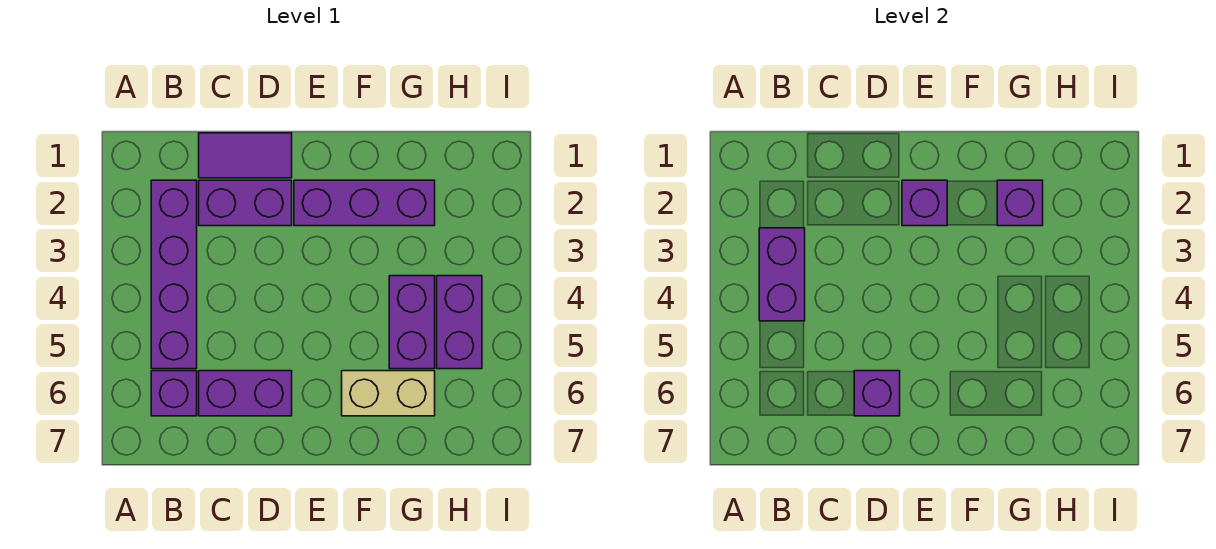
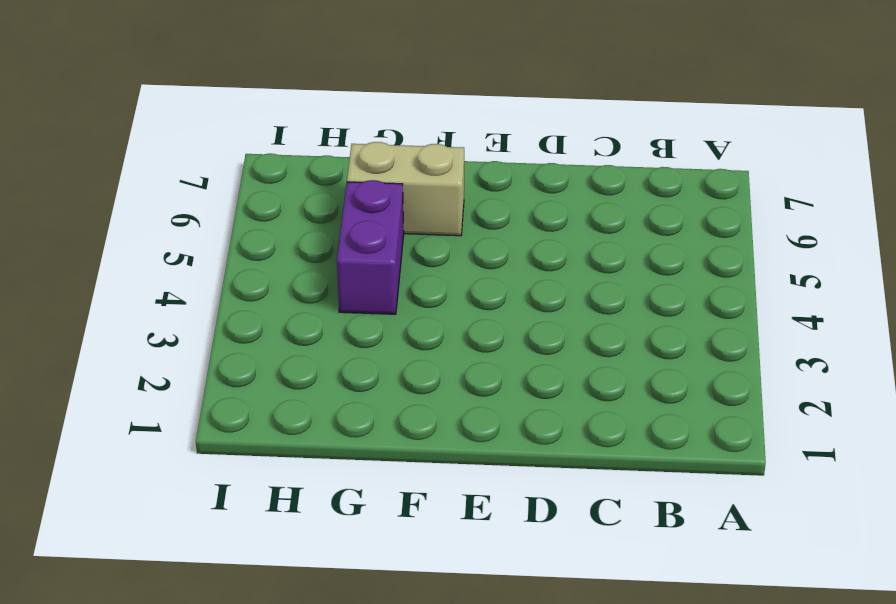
none -> purple brick B2:B5 level 1
none -> purple brick B6 level 1
none -> purple tile C1:D1 level 1

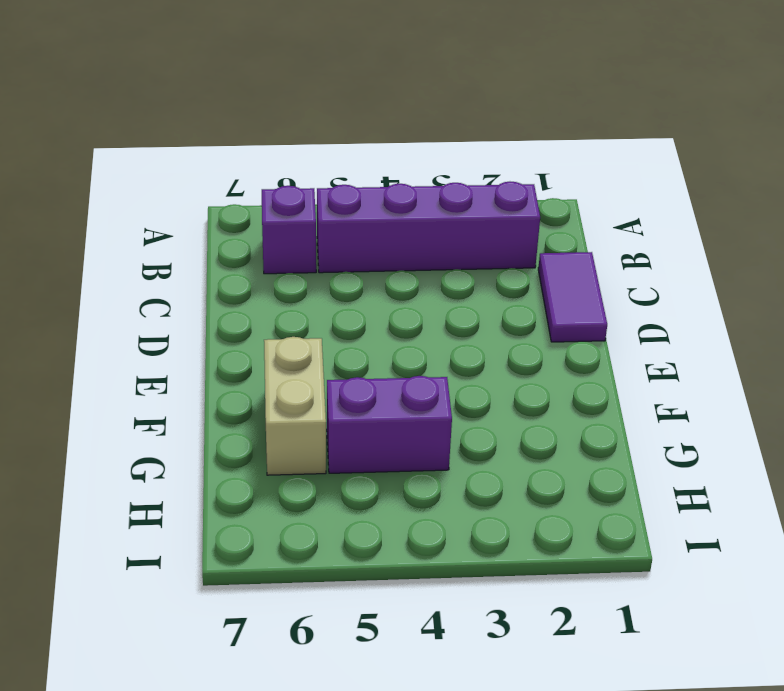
none -> purple brick C2:D2 level 1
none -> purple brick C6:D6 level 1
none -> purple brick E2:G2 level 1

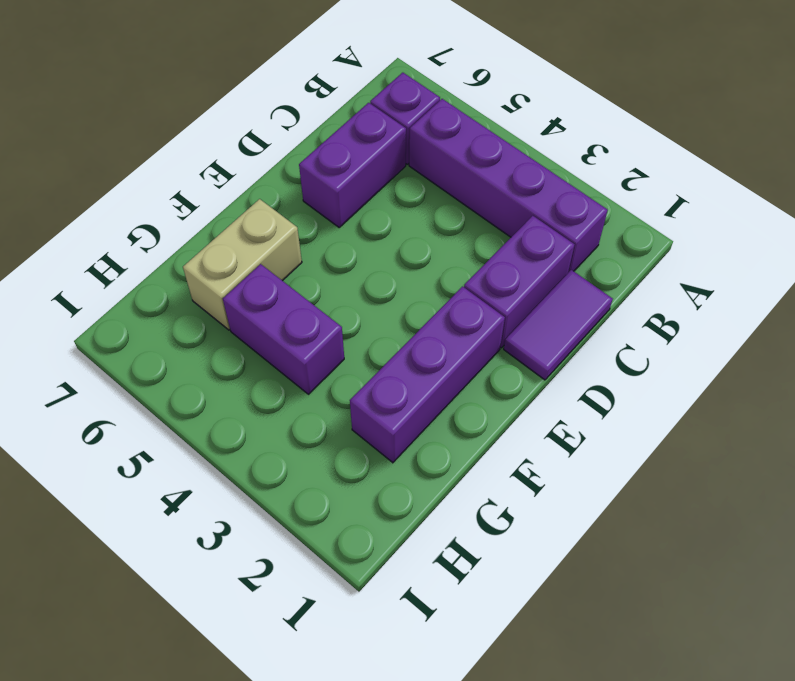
none -> purple brick H4:H5 level 1
none -> purple brick B3:B4 level 2
none -> purple brick D6 level 2

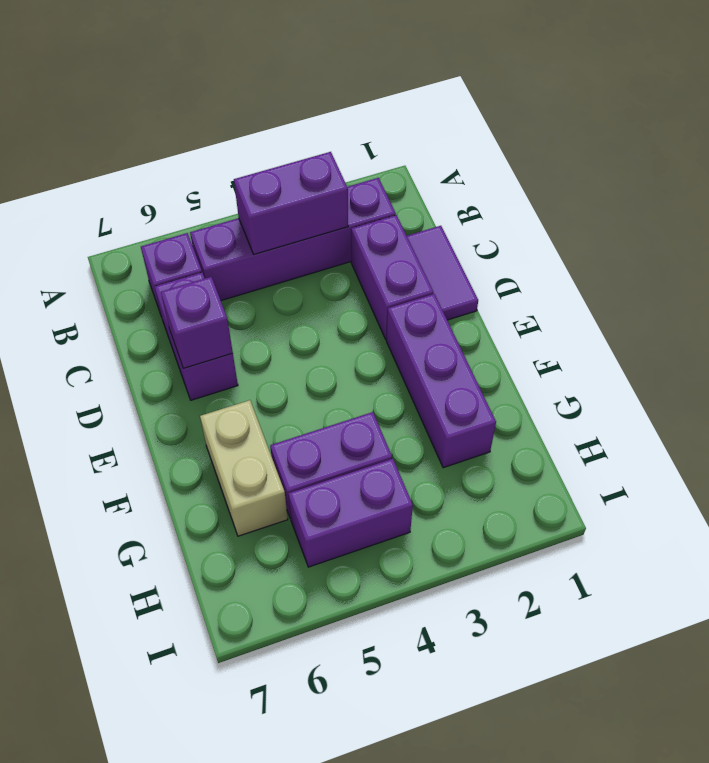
none -> purple brick E2 level 2
none -> purple brick G2 level 2

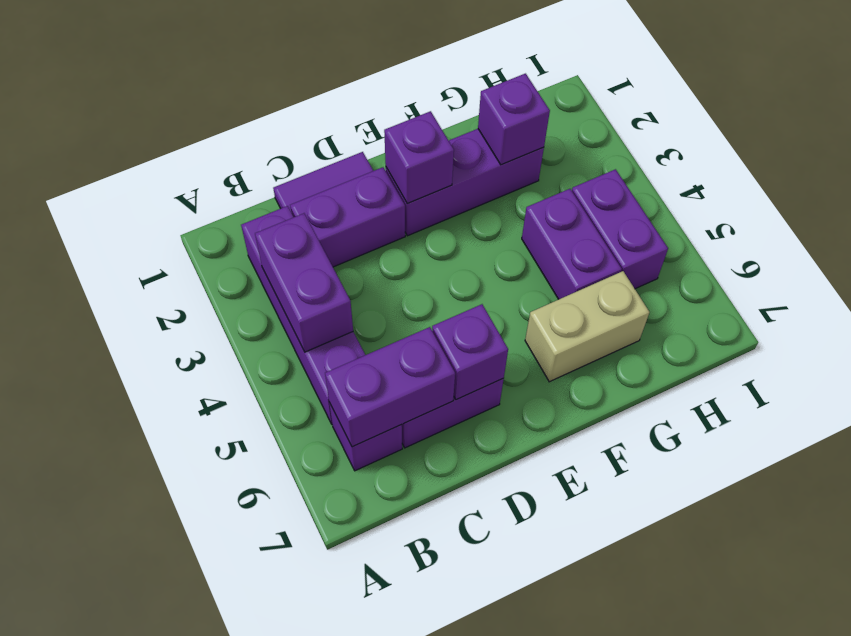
purple brick B6:C6 level 2 -> none

